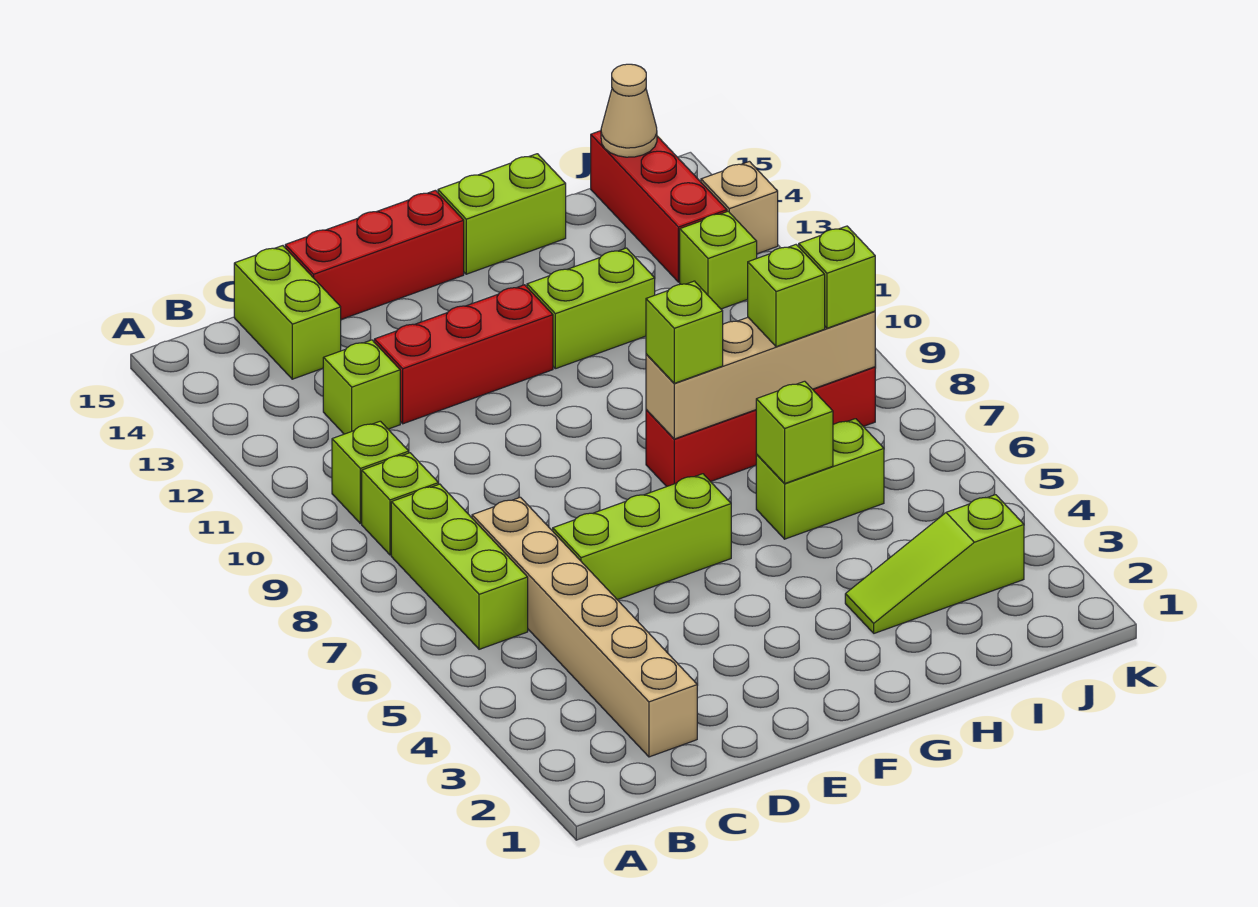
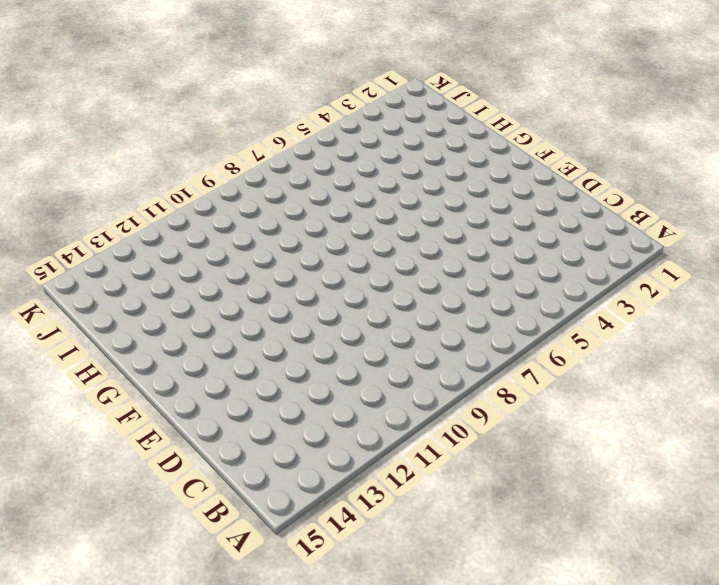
none -> lime brick B6:B8 level 1
none -> lime brick B9 level 1
none -> lime brick B10 level 1

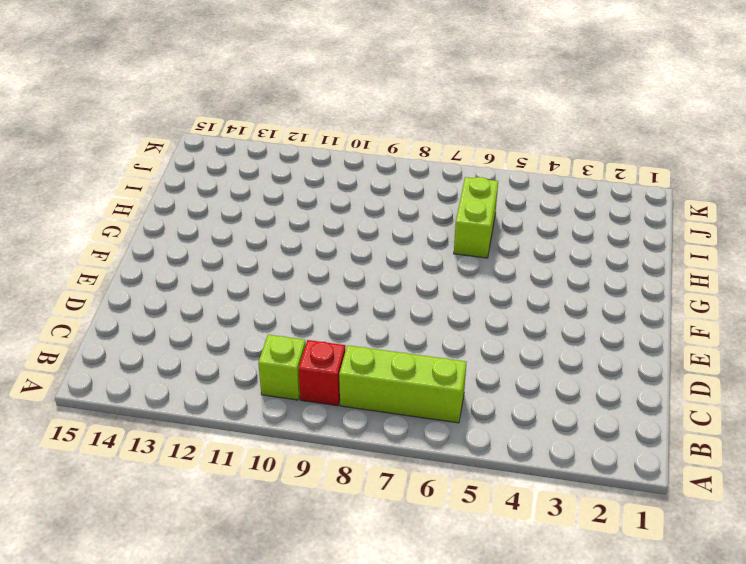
red brick B9 level 1 -> lime brick B9 level 1
none -> tan brick C2:C7 level 1
none -> lime brick C12 level 1
none -> lime brick C14:C15 level 1

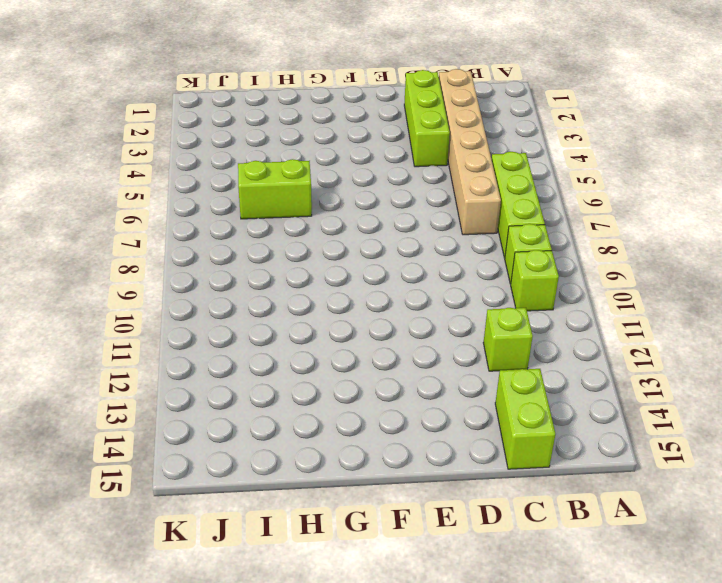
lime brick D2:D4 level 1 -> lime brick D6:F6 level 1
none -> red brick D12:F12 level 1
none -> red brick D15:F15 level 1
none -> red brick G8:J8 level 1

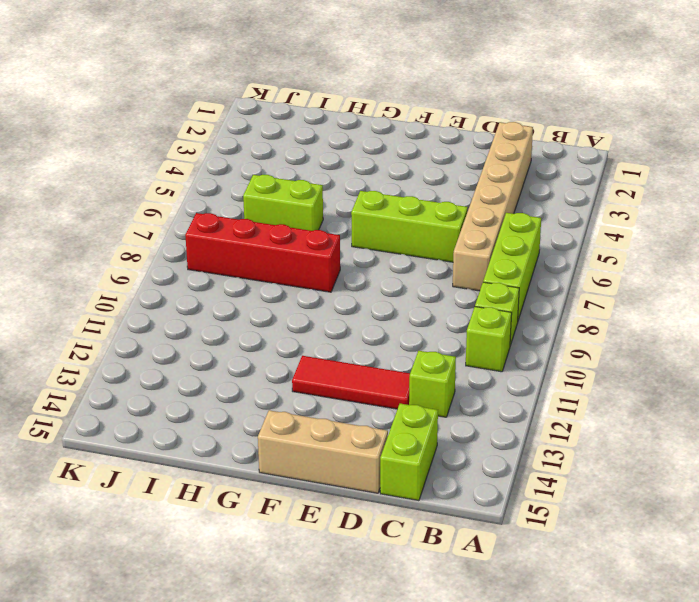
red tile D12:F12 level 1 -> red brick D12:F12 level 1
tan brick D15:F15 level 1 -> red brick D15:F15 level 1
none -> lime brick G12:H12 level 1
none -> lime brick G15:H15 level 1
none -> lime slope H3:J3 level 1 top J

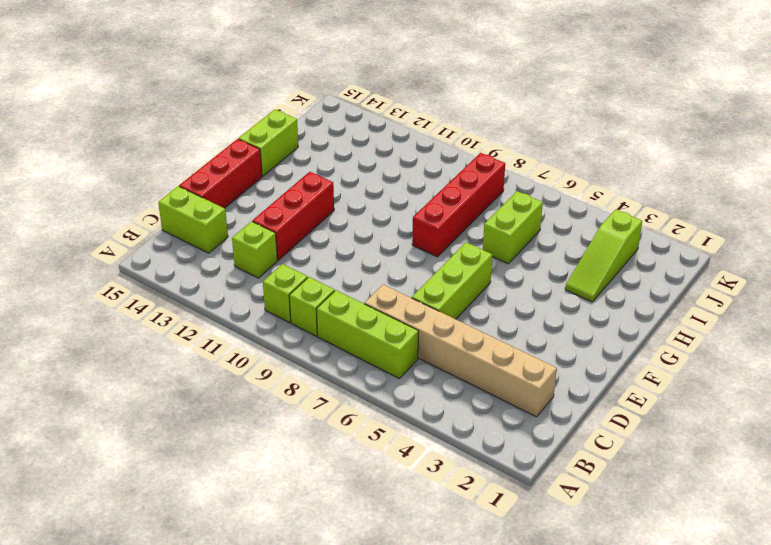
none -> lime brick G12:H12 level 1
none -> lime brick J12 level 1
none -> red brick J13:J15 level 1

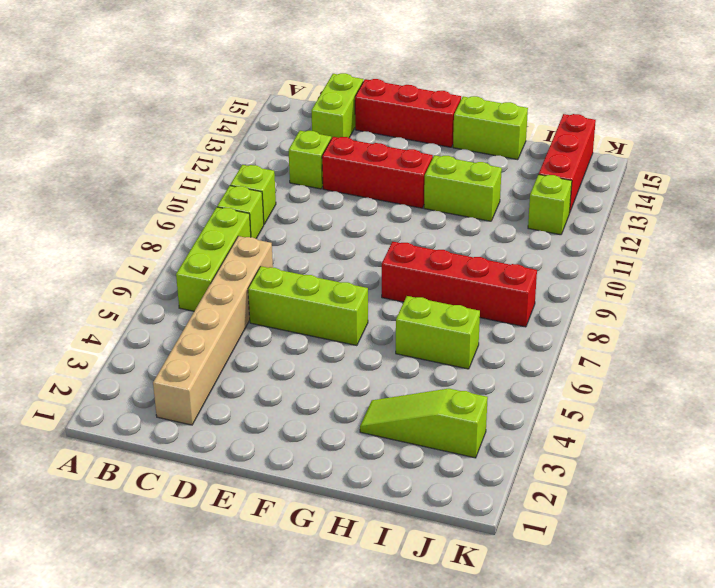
none -> tan brick K13 level 1
none -> tan brick G8:J8 level 2
none -> lime brick H6 level 2

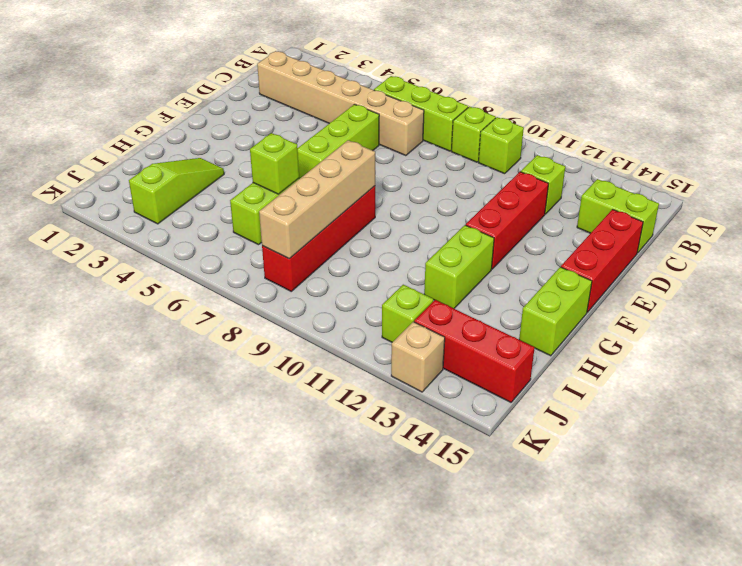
none -> tan cone J15 level 2
none -> lime brick G8 level 3
none -> lime brick I8 level 3

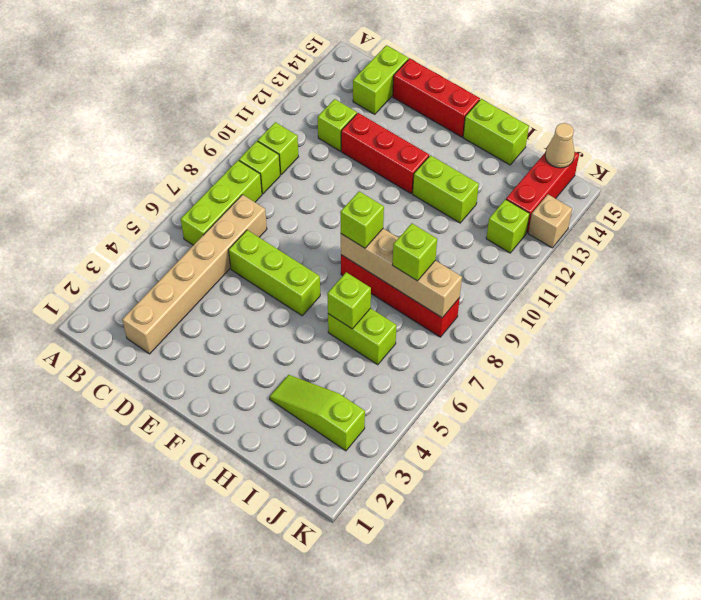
none -> lime brick J8 level 3

